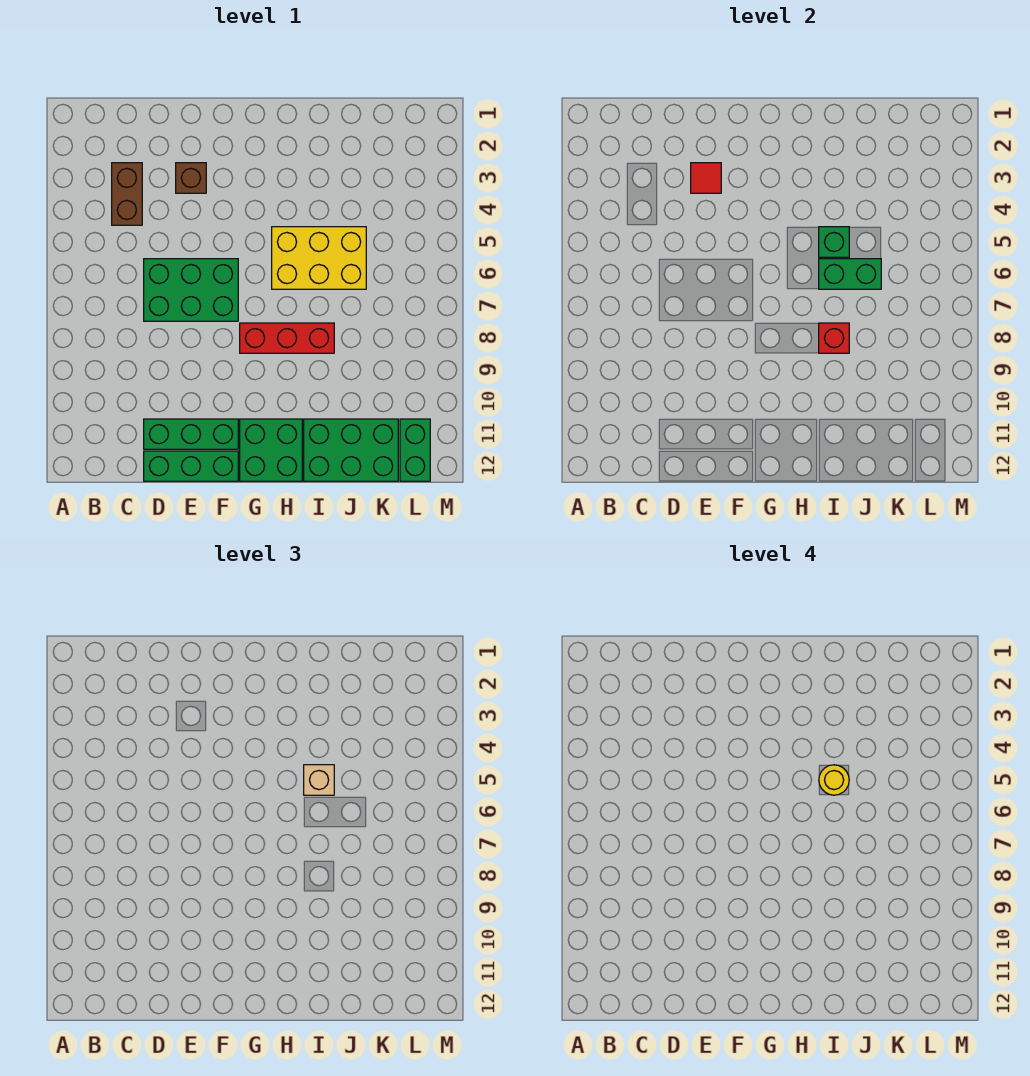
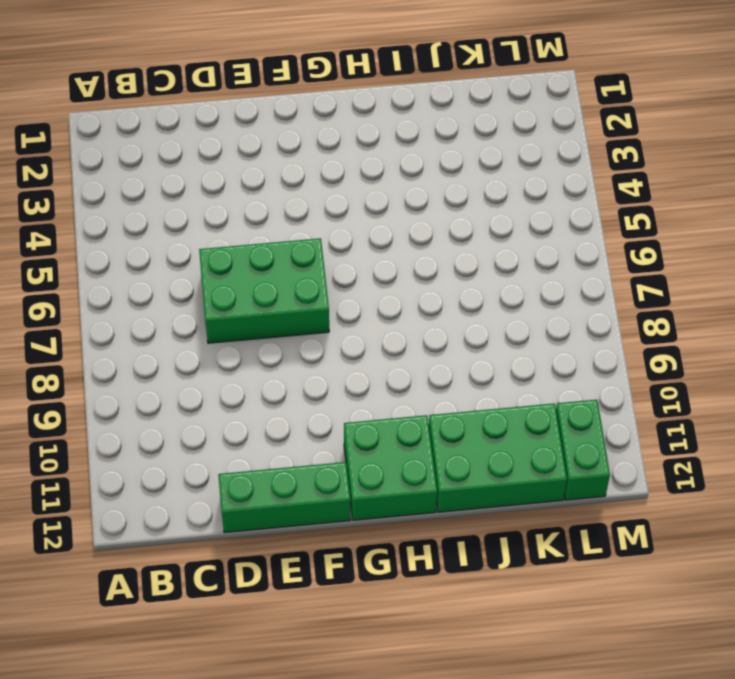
none -> brown brick C3:C4 level 1
none -> green brick D11:F11 level 1
none -> brown brick E3 level 1

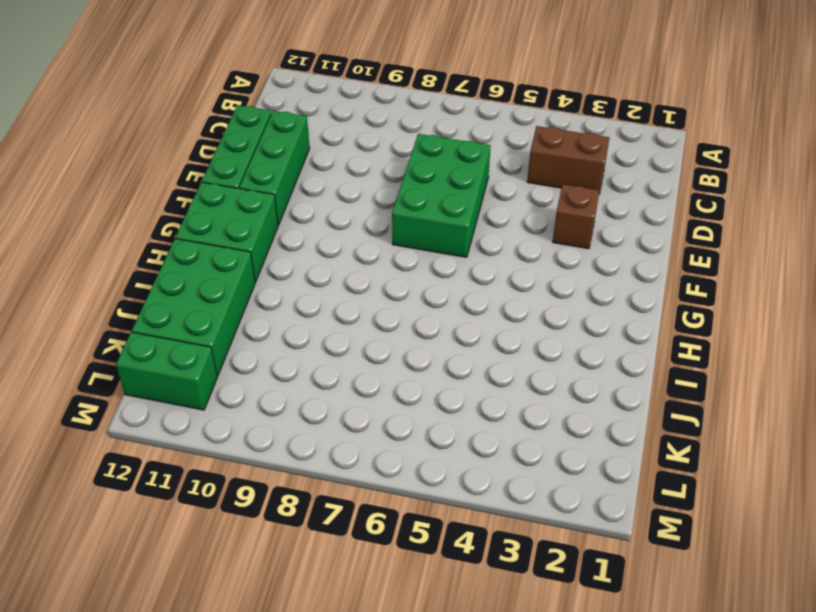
none -> red brick G8:I8 level 1
none -> yellow brick H5:J6 level 1
none -> red tile E3 level 2

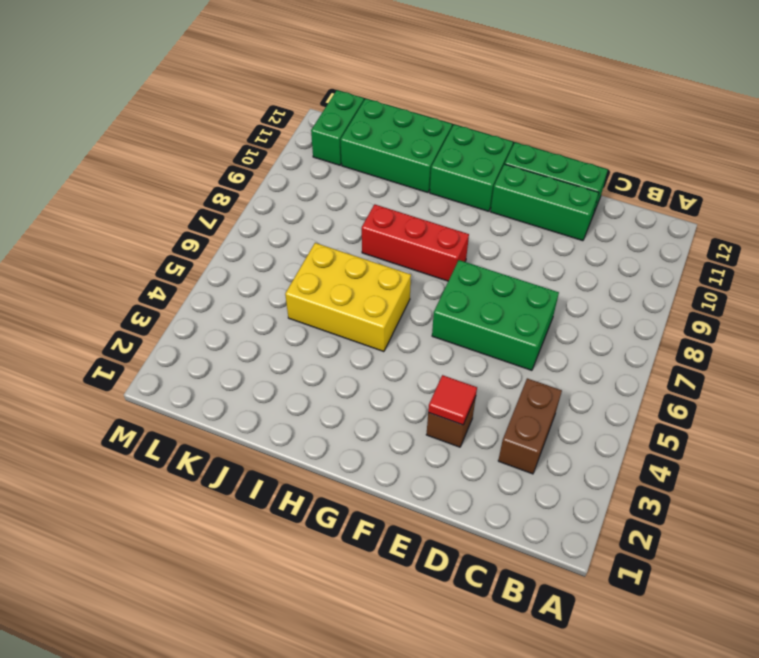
none -> green brick I5 level 2
none -> green brick I6:J6 level 2
none -> red brick I8 level 2

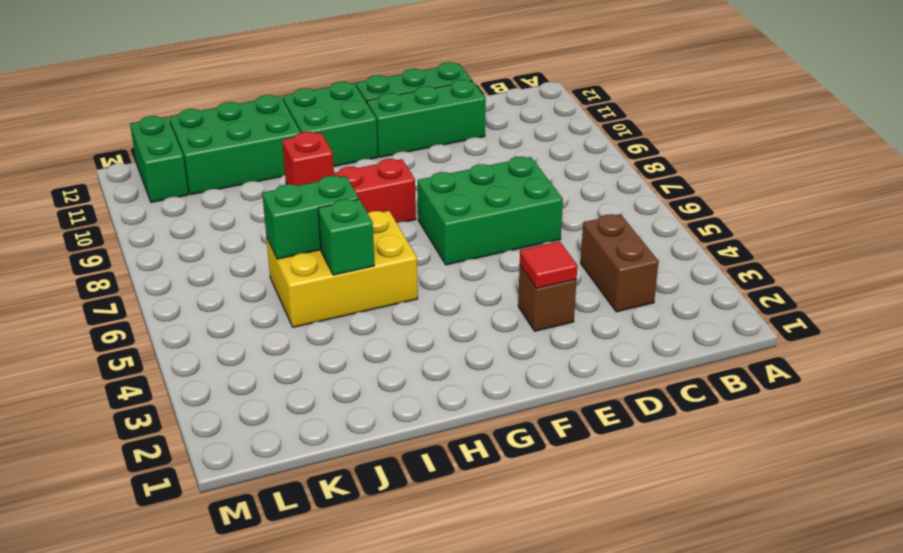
none -> tan brick I5 level 3
none -> yellow round brick I5 level 4

